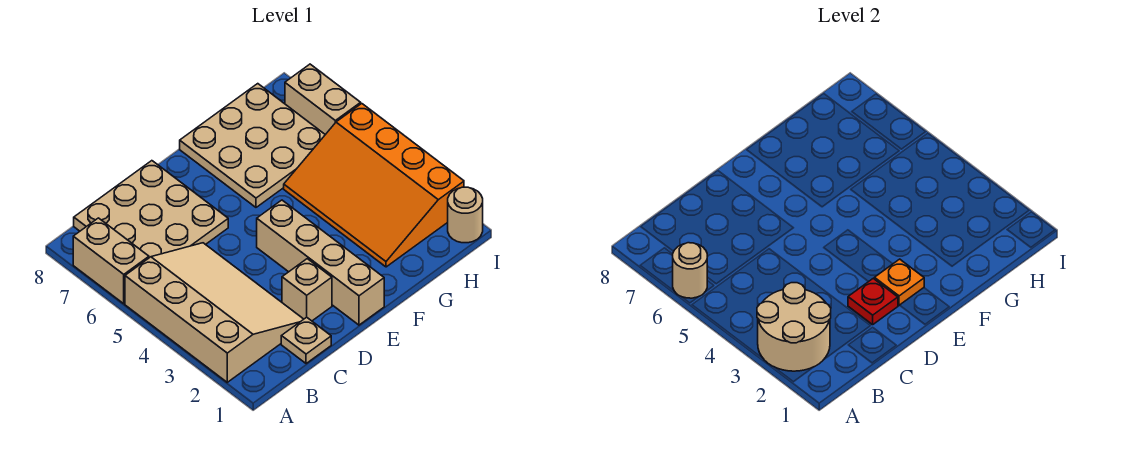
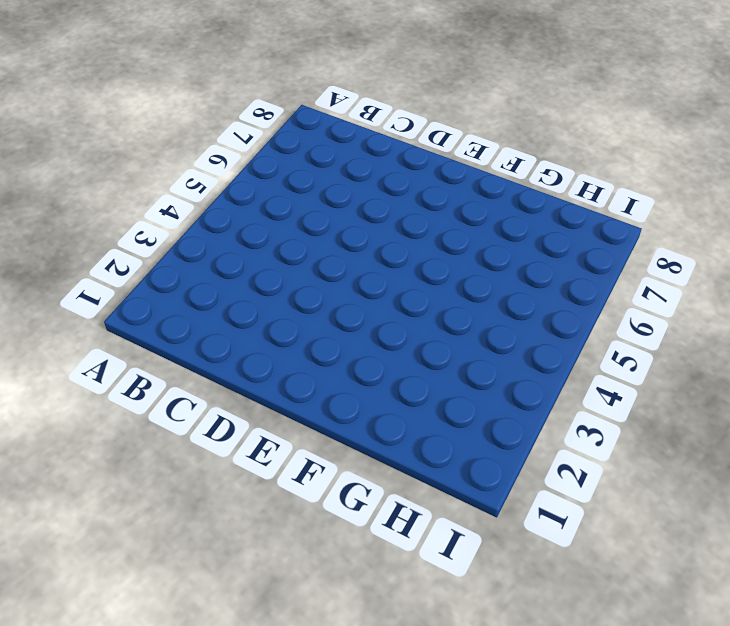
none -> tan slope A2:C5 level 1 top A
none -> tan brick A6:A7 level 1
none -> tan plate B6:D8 level 1

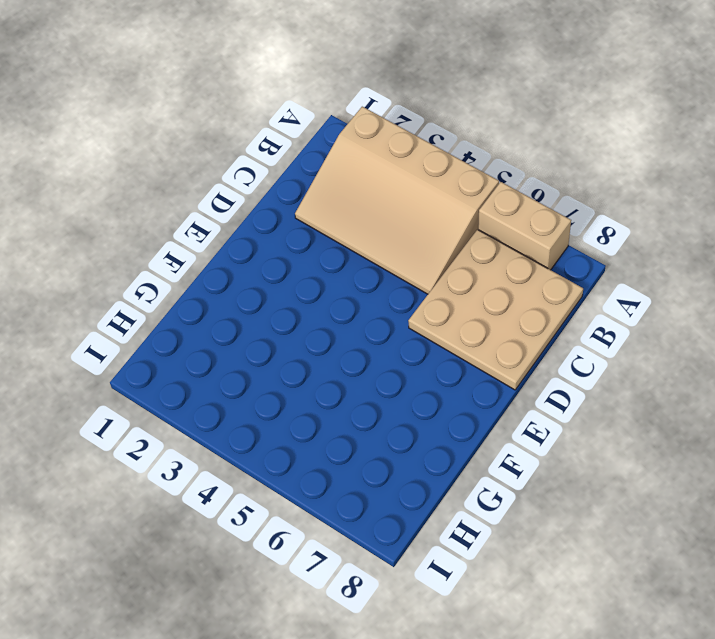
none -> tan plate C1 level 1
none -> tan brick D2 level 1
none -> tan brick E1:E4 level 1

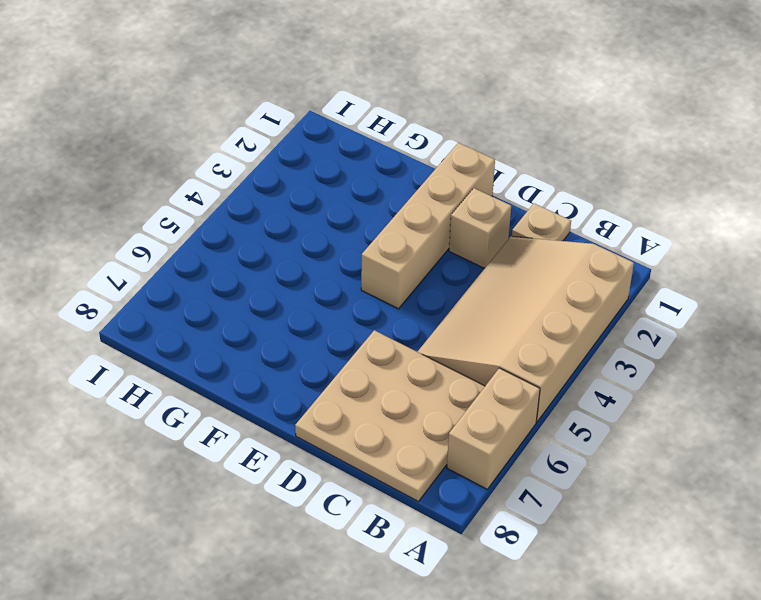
none -> tan plate F6:H8 level 1
none -> orange slope G2:I5 level 1 top I
none -> tan round brick I1 level 1

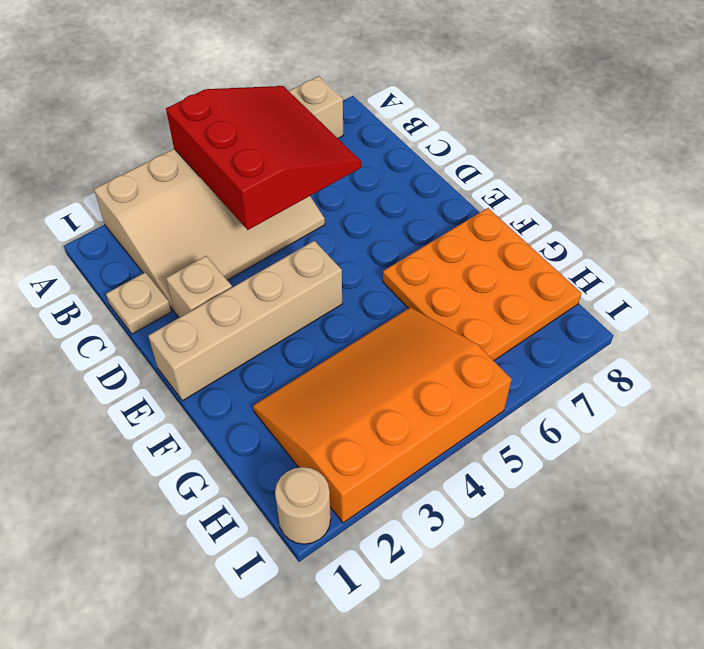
red slope A4:C6 level 2 top 4 -> tan round brick A6 level 2
orange plate F6:H8 level 1 -> tan plate F6:H8 level 1
none -> tan plate B6:D8 level 1
none -> tan brick I6:I7 level 1
none -> tan round brick A2:B3 level 2

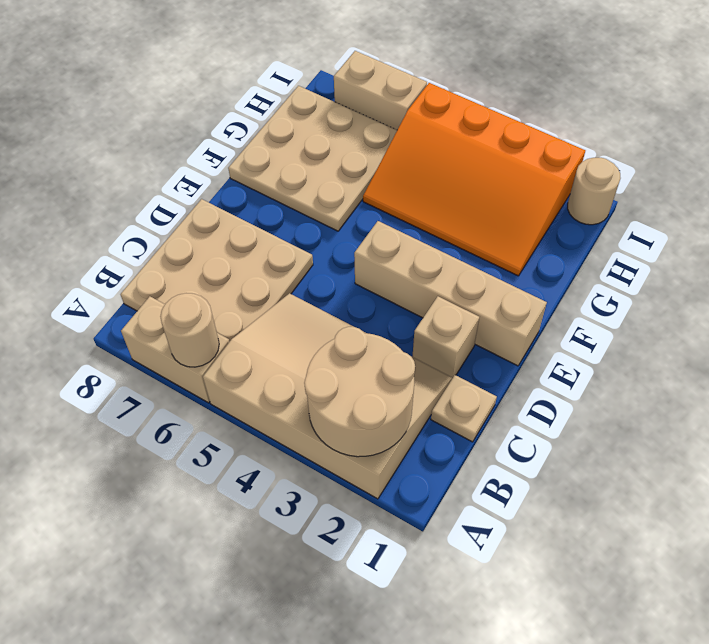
none -> red plate D2 level 2
none -> orange plate E2 level 2

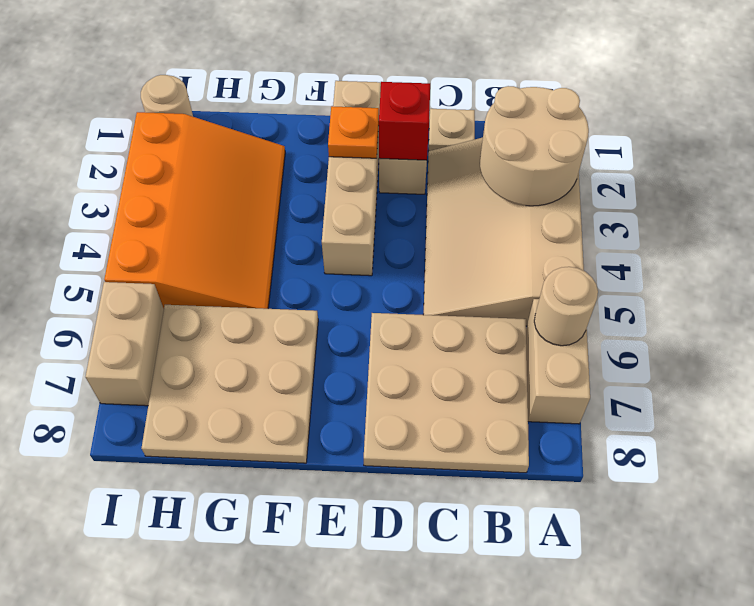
red brick D2 level 2 -> red plate D2 level 2

